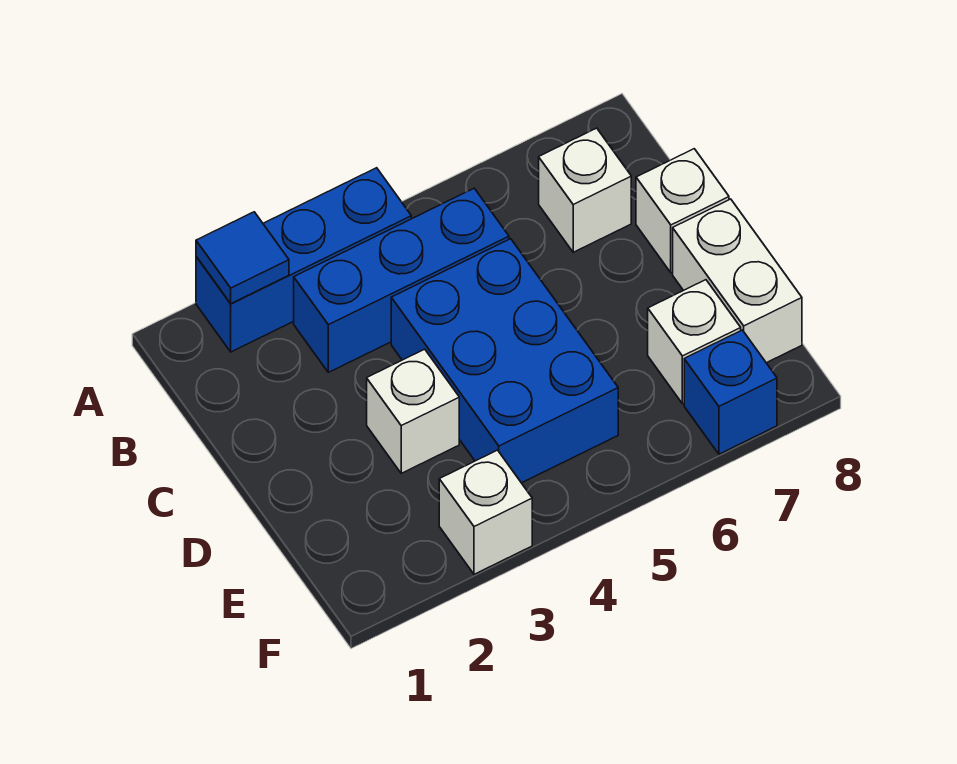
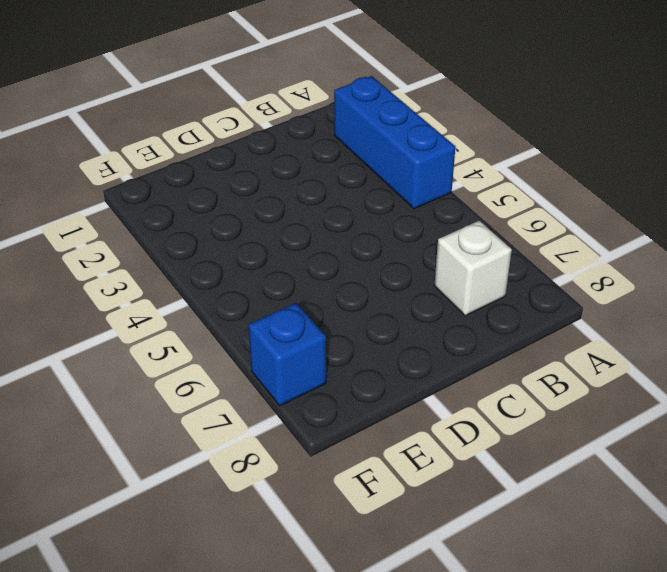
none -> blue brick B3:B5 level 1
none -> blue brick C4:E5 level 1

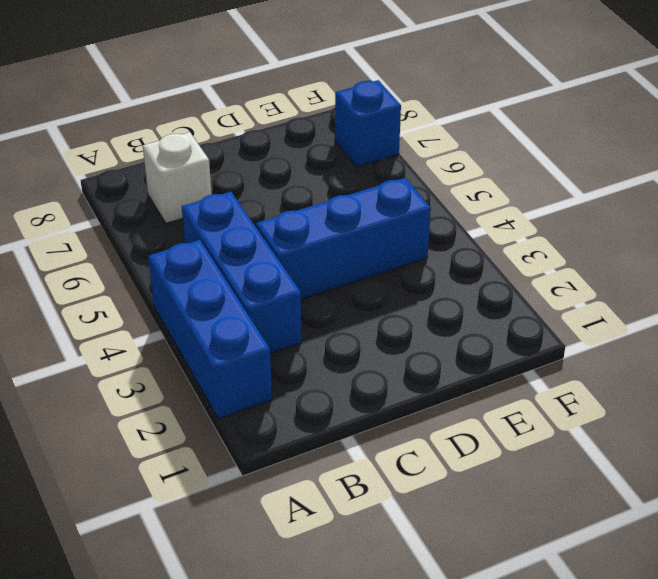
blue brick C4:E4 level 1 -> blue brick C4:E5 level 1
none -> white brick C8 level 1
none -> white brick D3 level 1

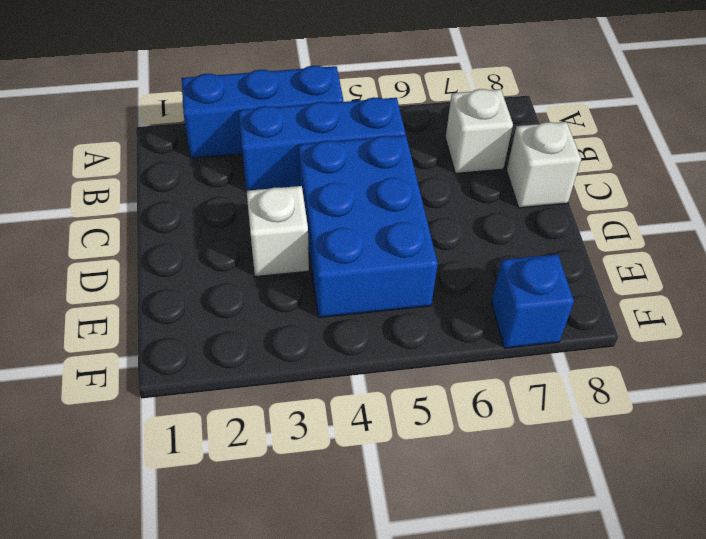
none -> white brick D8:E8 level 1
none -> white brick E7 level 1

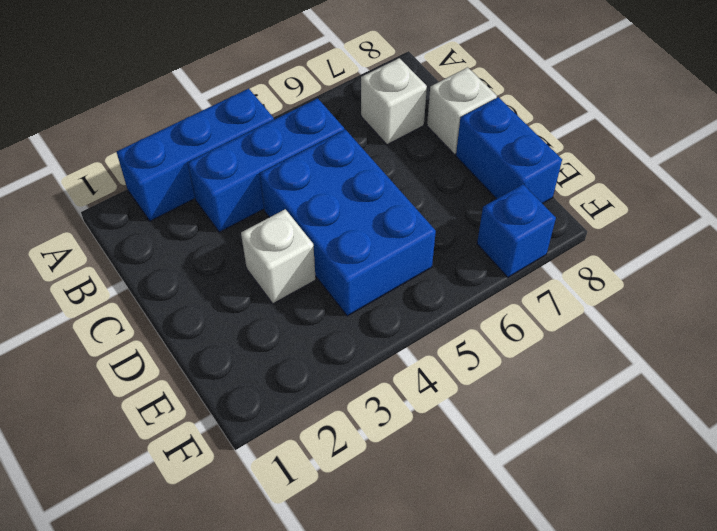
blue brick D8:E8 level 1 -> white brick D8:E8 level 1
none -> white brick E7 level 1
none -> white brick F3 level 1

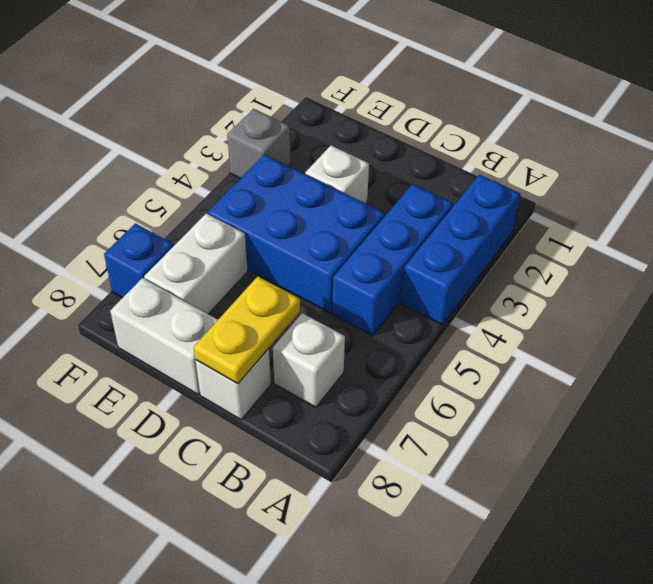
yellow plate C7:C8 level 2 -> none
white brick E6:E7 level 1 -> white brick E7 level 1
grey brick F3 level 1 -> white brick F3 level 1
none -> blue tile A2 level 2

